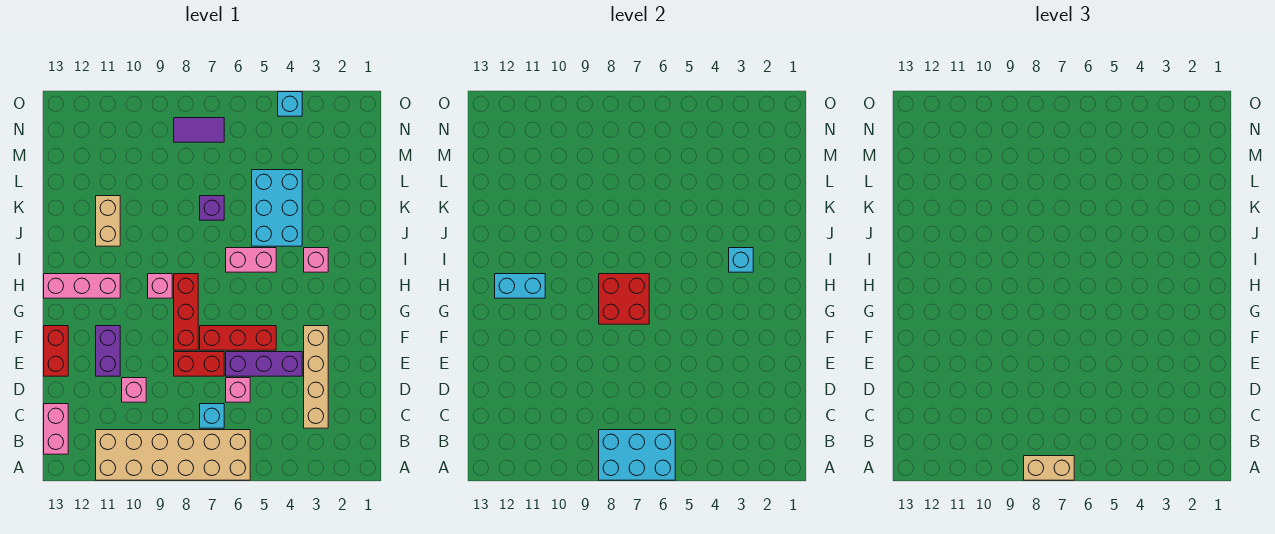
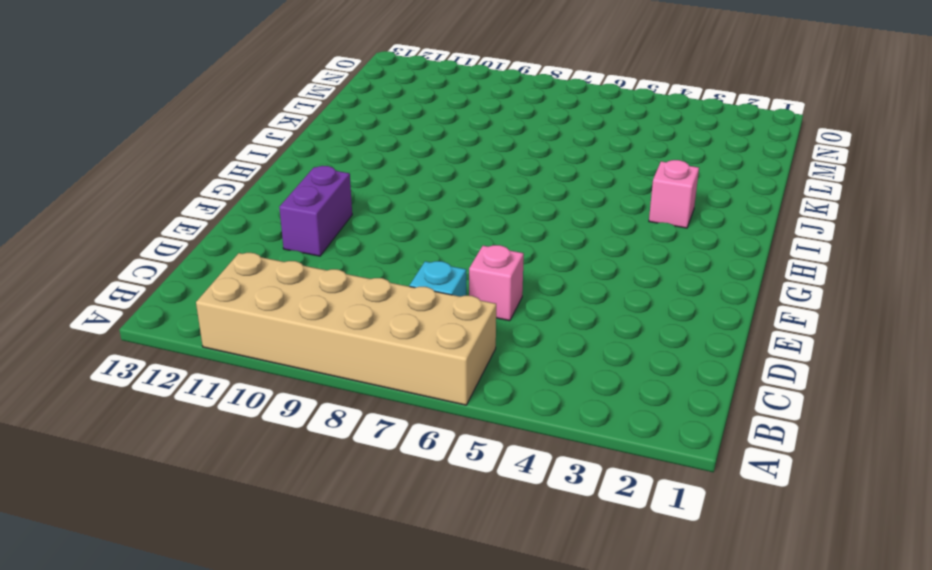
none -> pink brick B13:C13 level 1
none -> tan brick C3:F3 level 1
none -> pink brick D10 level 1

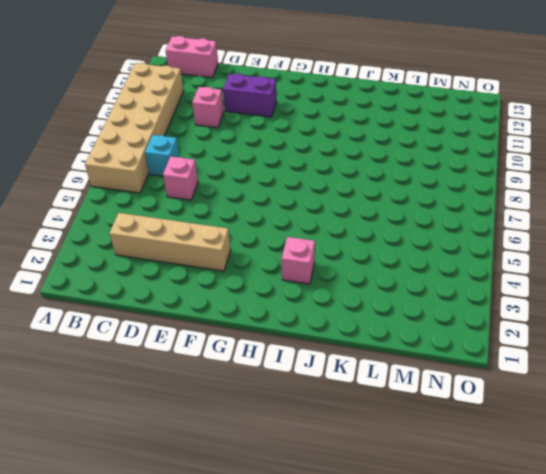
none -> purple brick E4:E6 level 1
none -> red brick E7:E8 level 1
none -> red brick E13:F13 level 1

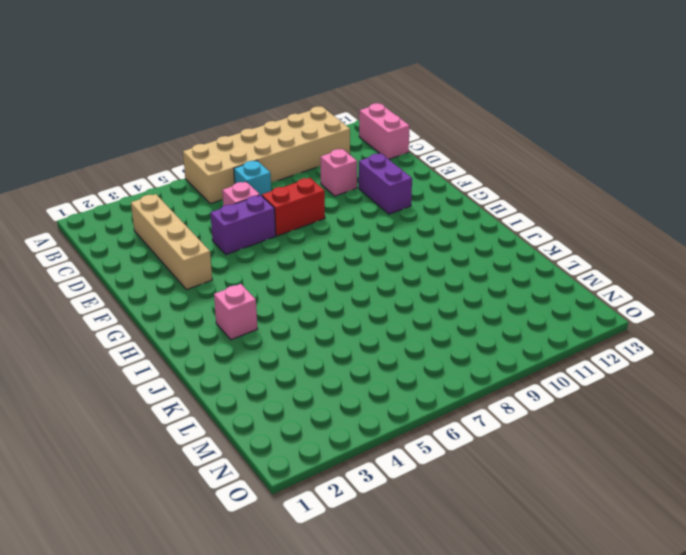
purple brick E5:E6 level 1 -> purple brick E4:E6 level 1
none -> red brick E13:F13 level 1
none -> red brick F5:F7 level 1
none -> red brick F8:H8 level 1

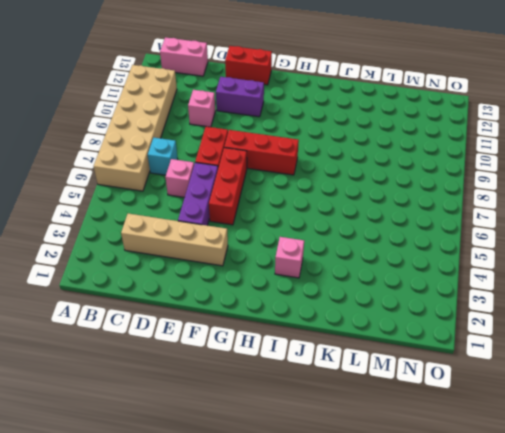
none -> pink brick H9 level 1
none -> pink brick H11:H13 level 1
none -> pink brick I5:I6 level 1

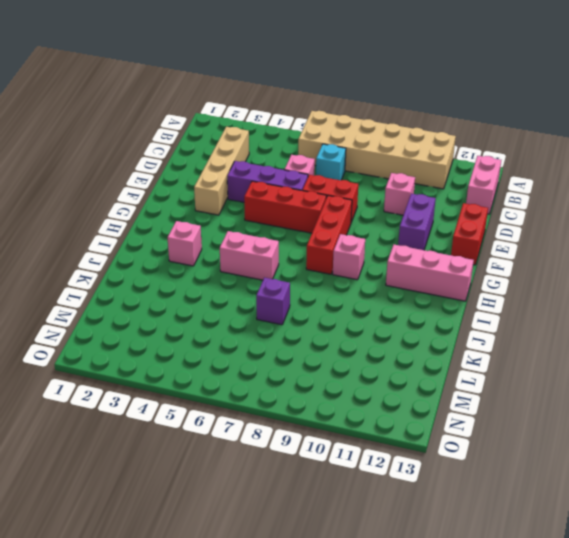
none -> cyan brick J4:L5 level 1
none -> tan brick J11:K11 level 1
none -> purple tile N7:N8 level 1

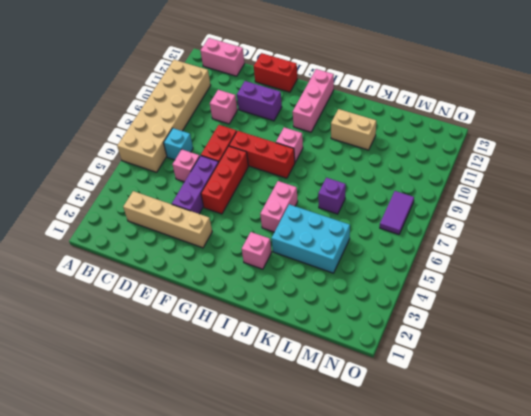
none -> cyan brick O4 level 1
none -> cyan brick A6:B8 level 2
none -> red brick G7:H8 level 2

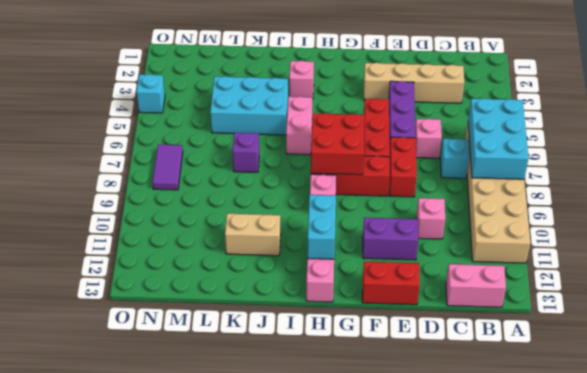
none -> cyan brick I3 level 2
none -> tan brick A7:A8 level 3

